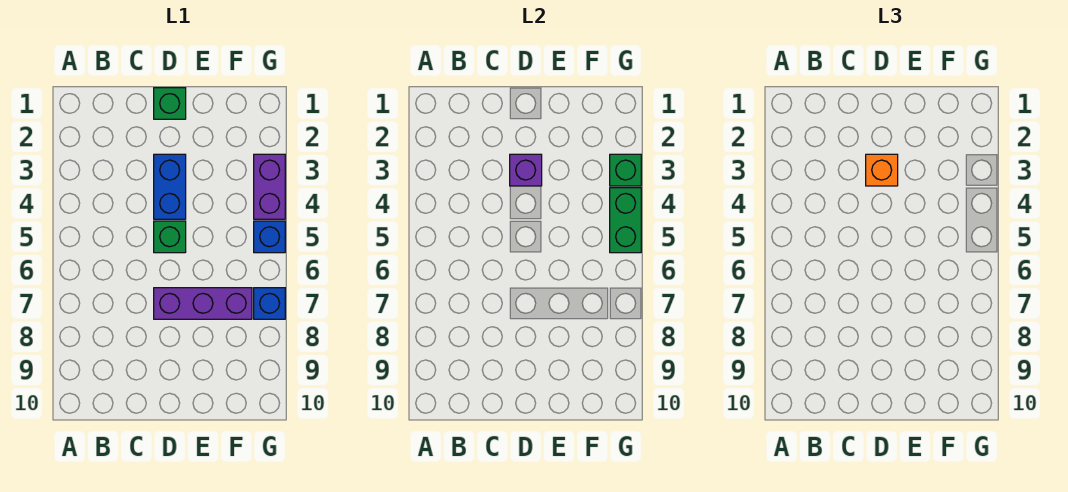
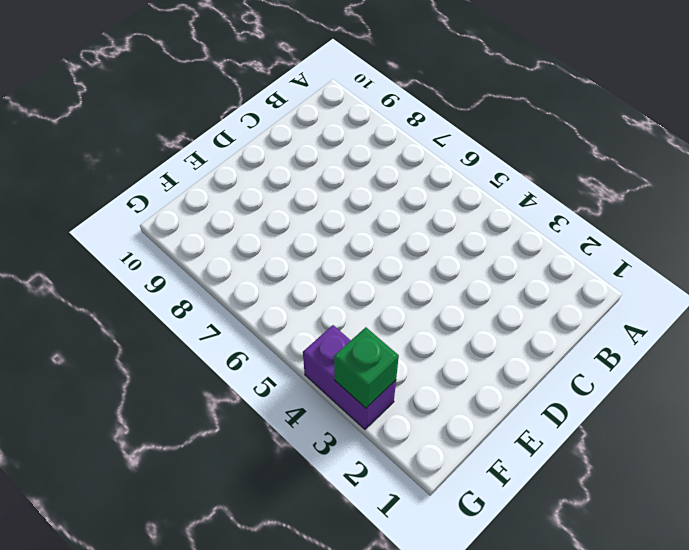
none -> green brick D1 level 1
none -> blue brick D3:D4 level 1

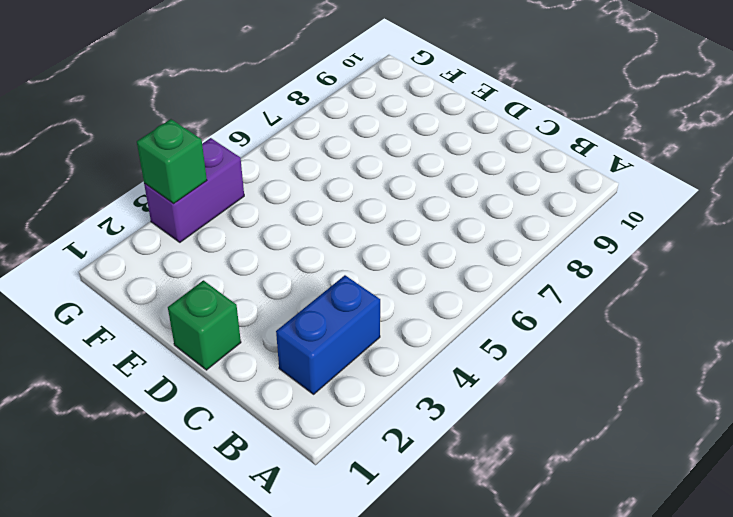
blue brick B2:B3 level 1 -> blue brick D3:D4 level 1
none -> green brick D5 level 1
none -> purple brick D7:F7 level 1

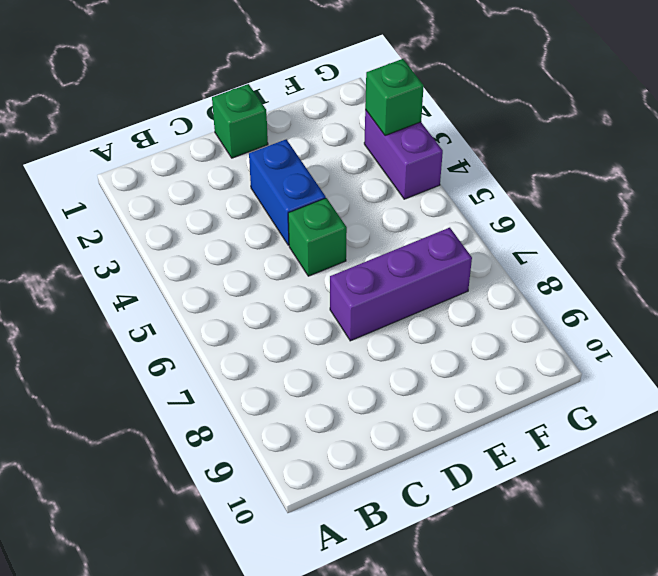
none -> blue brick G5 level 1
none -> blue brick G7 level 1

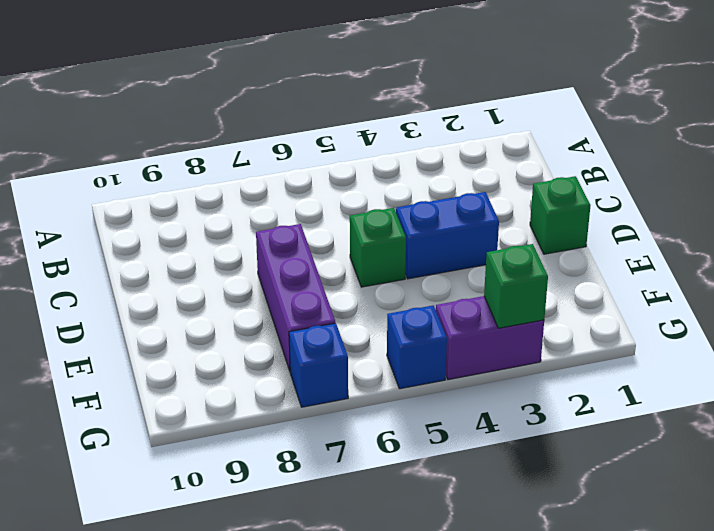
none -> purple brick D3 level 2
none -> green brick G4:G5 level 2

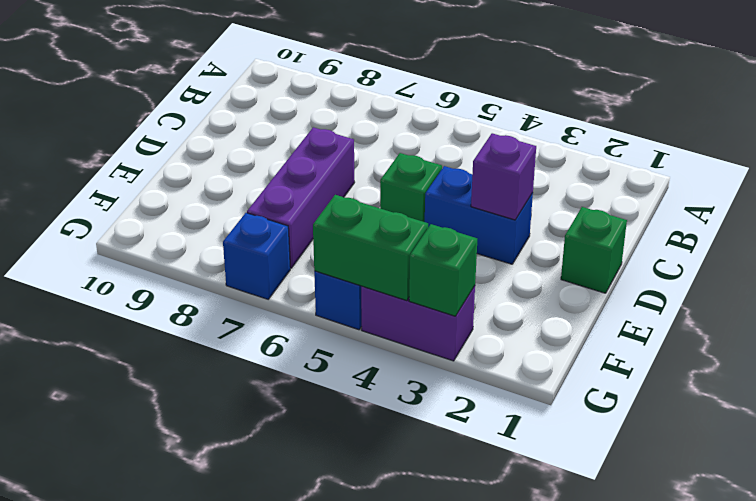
none -> orange brick D3 level 3

